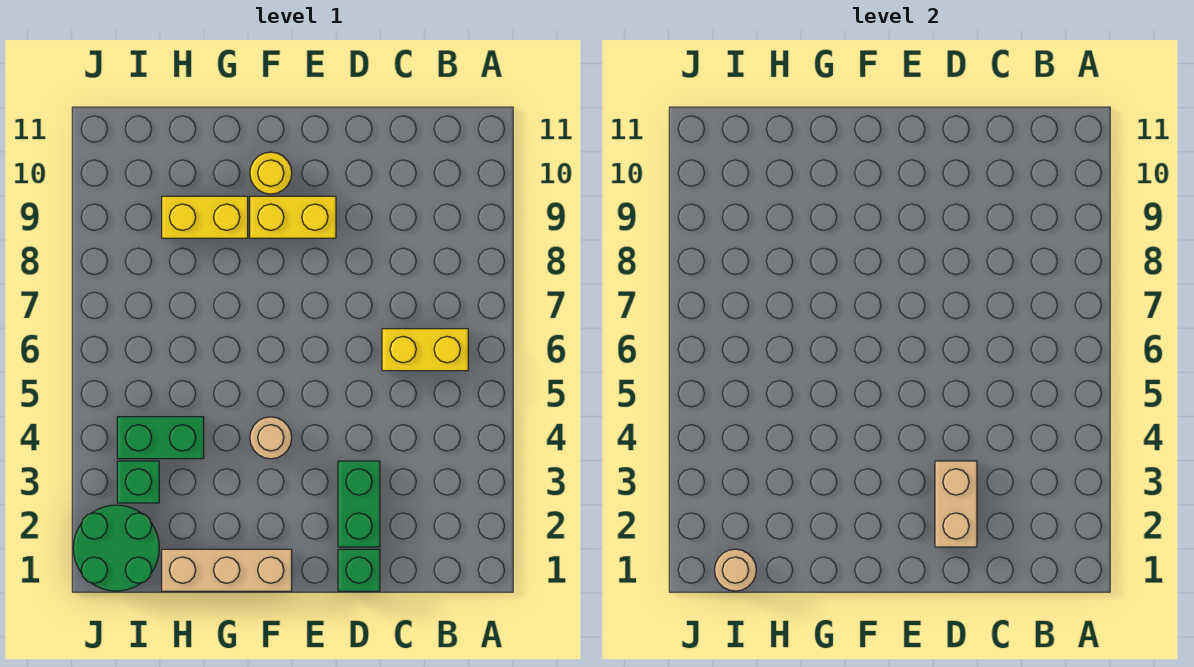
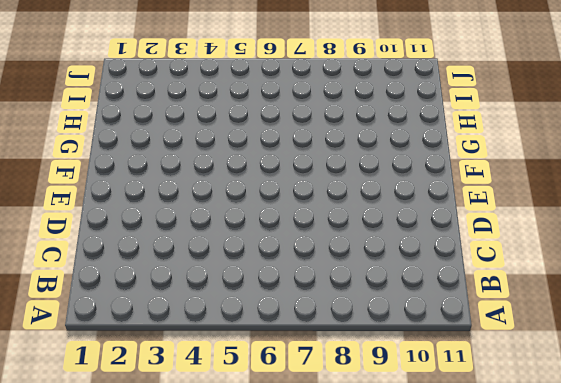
none -> yellow brick B6:C6 level 1
none -> green brick D1 level 1
none -> green brick D2:D3 level 1

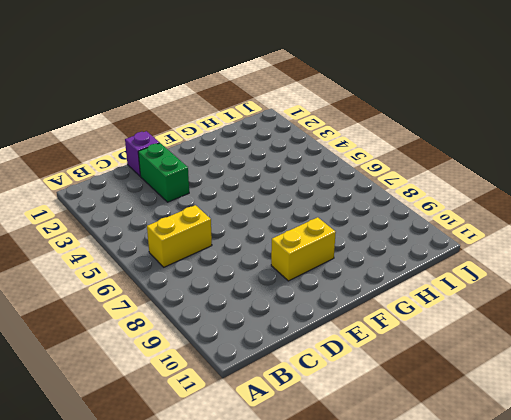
purple brick D1 level 1 -> green brick D1 level 1
none -> tan brick F1:H1 level 1
none -> tan round brick F4 level 1
none -> yellow round brick F10 level 1

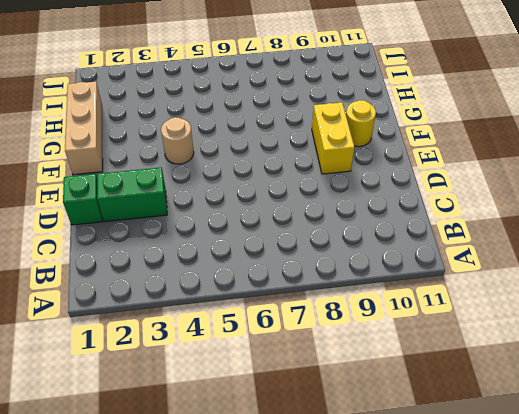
none -> yellow brick B6:C6 level 1
none -> yellow brick G9:H9 level 1
none -> green brick H4:I4 level 1

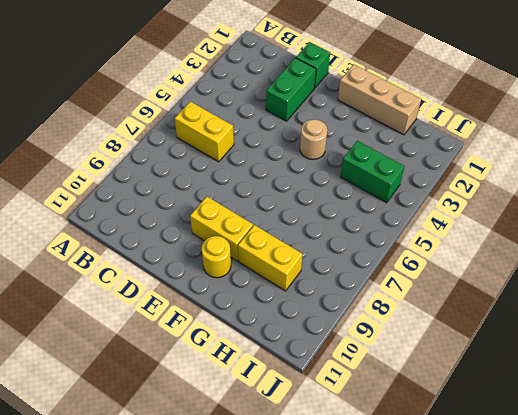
none -> green round brick I1:J2 level 1
none -> green brick I3 level 1
none -> tan brick D2:D3 level 2

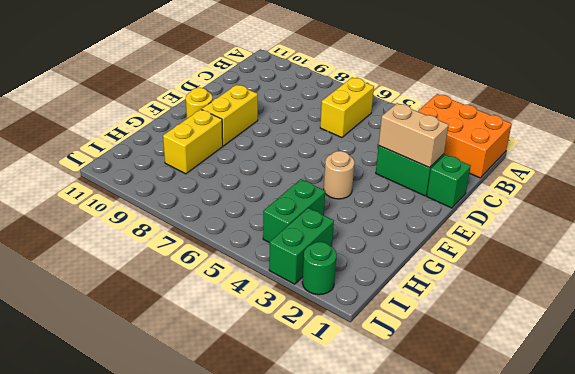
orange brick A1:B3 level 1 -> none
green brick I3:J3 level 1 -> green brick I3 level 1
green round brick J2 level 1 -> green round brick I1:J2 level 1
none -> tan brick F1:H1 level 1
none -> tan round brick I1 level 2

